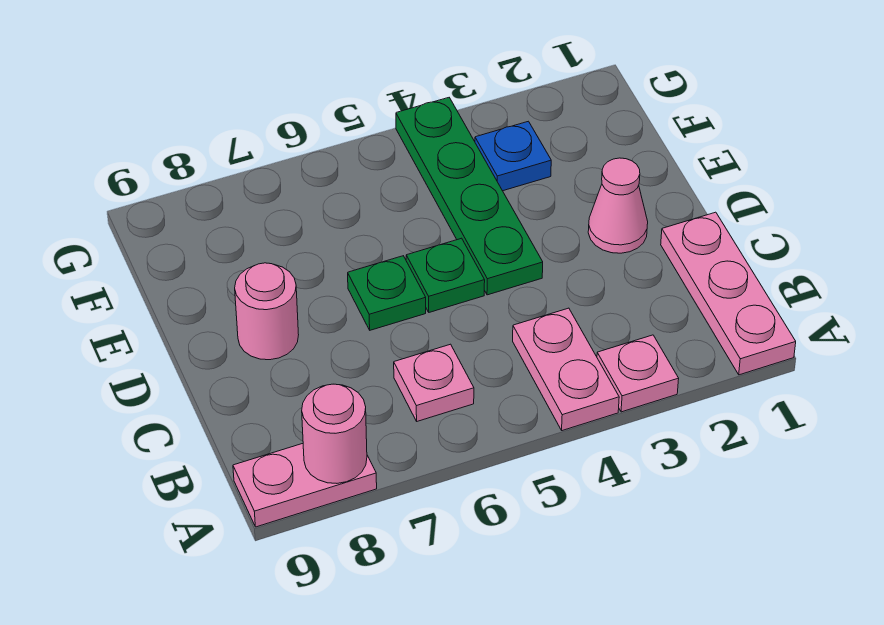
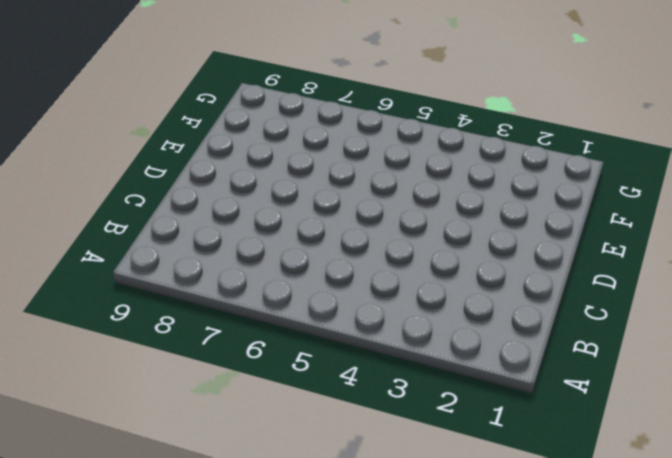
none -> pink plate A1:C1 level 1
none -> pink plate A3 level 1
none -> pink plate A4:B4 level 1

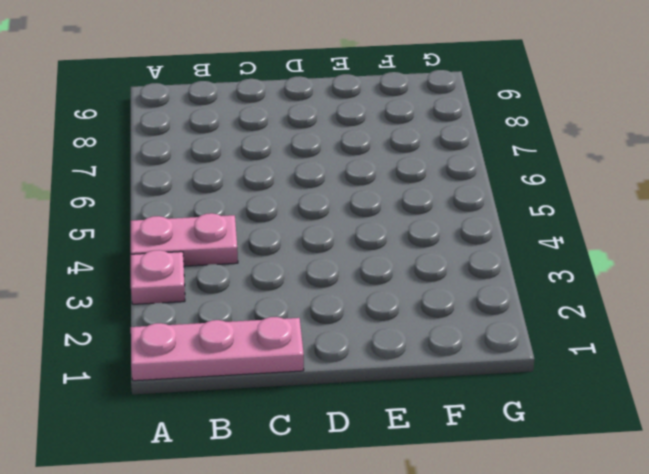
none -> pink plate A8:A9 level 1
none -> pink plate B6 level 1
none -> pink cone D2 level 1

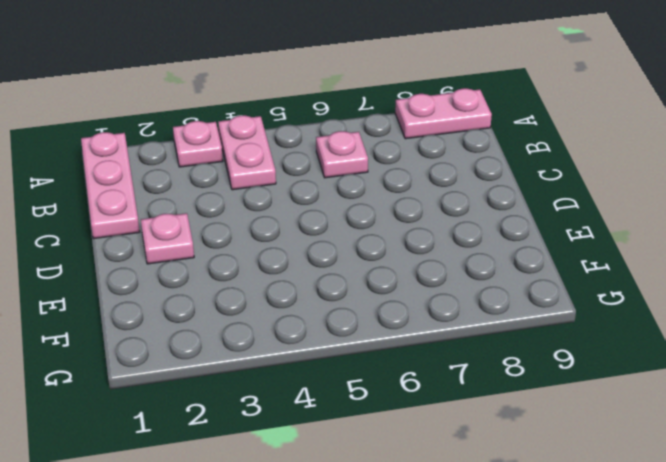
pink plate D2 level 1 -> pink cone D2 level 1
none -> green plate D4:G4 level 1
none -> green plate D5 level 1
none -> green plate D6 level 1

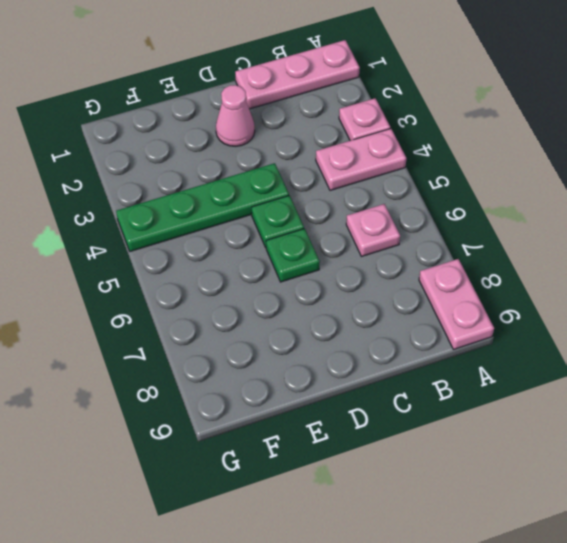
none -> pink round brick D8 level 1
none -> blue plate F3 level 1
none -> pink round brick A8 level 2

